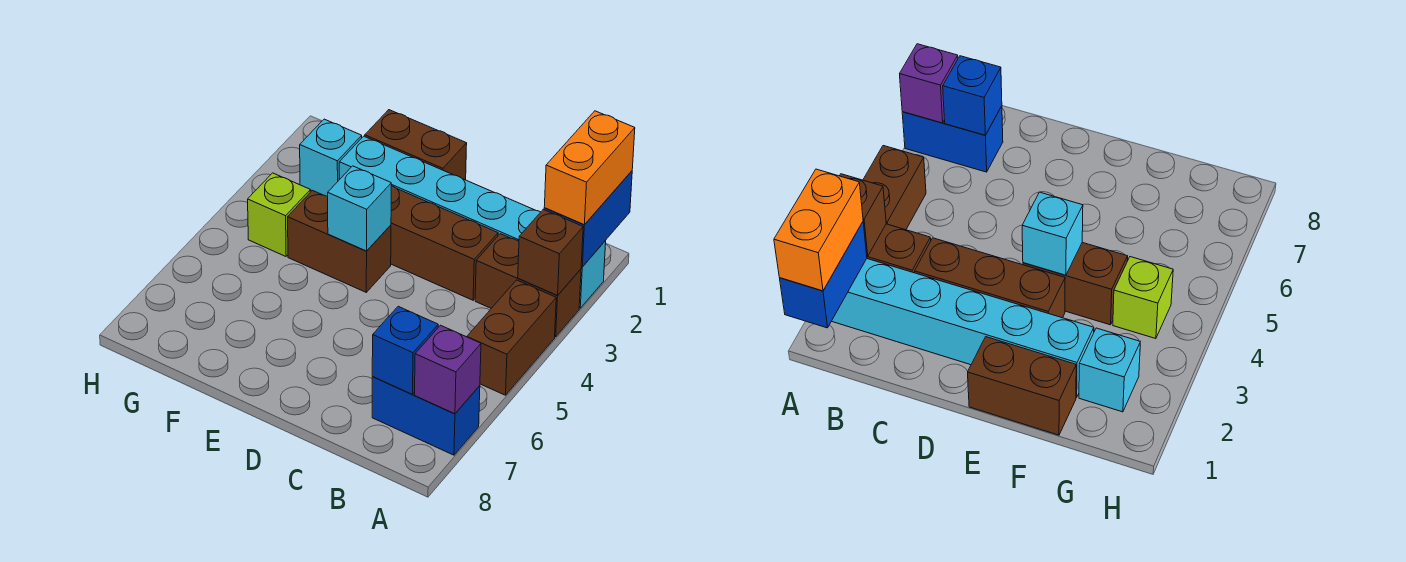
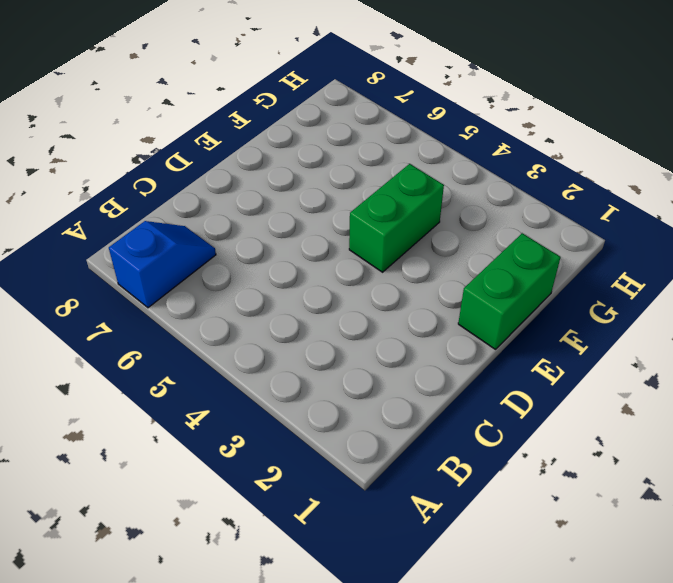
blue slope A7:B7 level 1 top A -> blue brick A7:B7 level 1
green brick E1:F1 level 1 -> brown brick E1:F1 level 1
green brick E4:F4 level 1 -> brown brick E4:F4 level 1
none -> cyan brick A2:F2 level 1
none -> brown brick A3:B3 level 1
none -> brown brick A4:A5 level 1

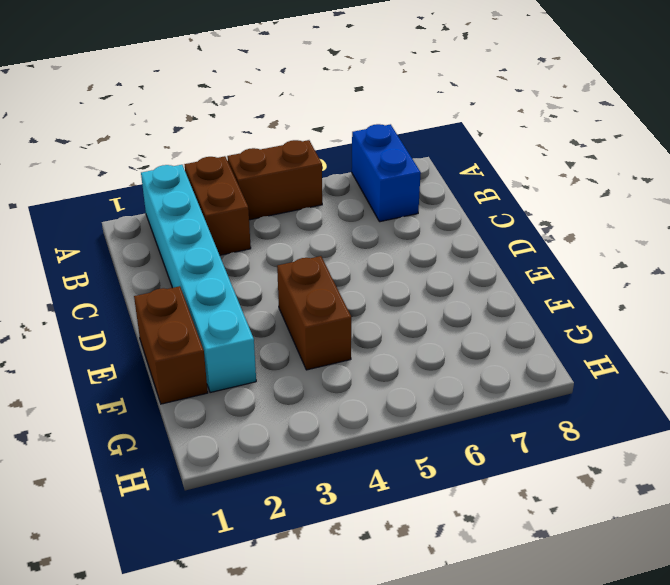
none -> brown brick C3:E3 level 1
none -> cyan brick G2 level 1
none -> lime brick G4 level 1

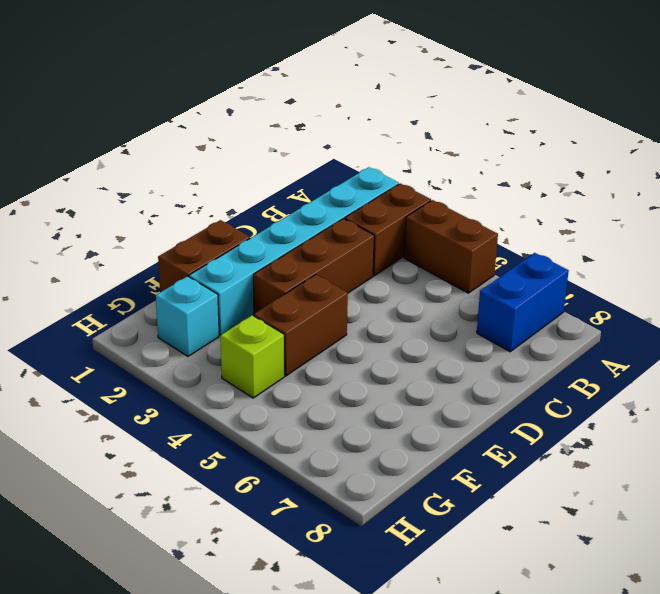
none -> blue brick A1:A2 level 2
none -> brown brick A3 level 2
none -> purple brick A7 level 2

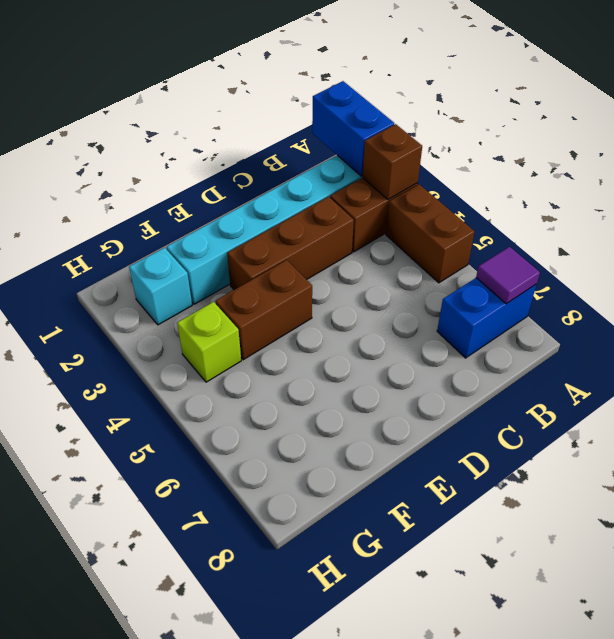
purple tile A7 level 2 -> purple brick A7 level 2
none -> brown brick E1:F1 level 1
none -> blue brick B7 level 2
none -> cyan brick E4 level 2

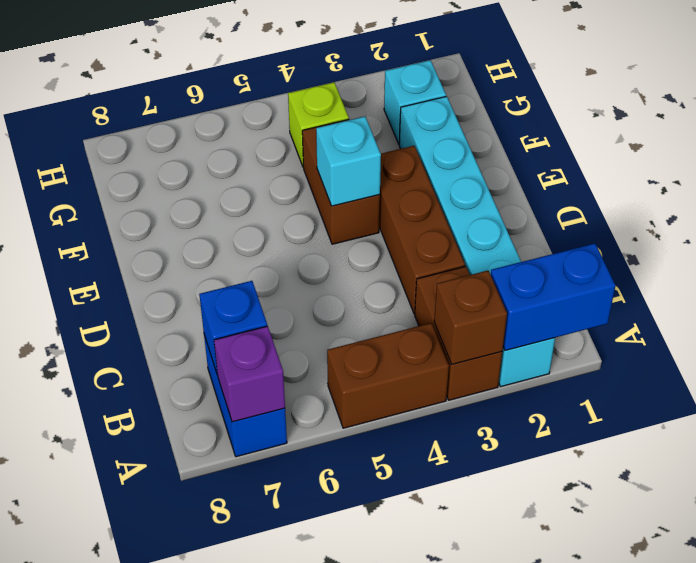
none -> brown brick E1:F1 level 1
none -> orange brick A1:A2 level 3

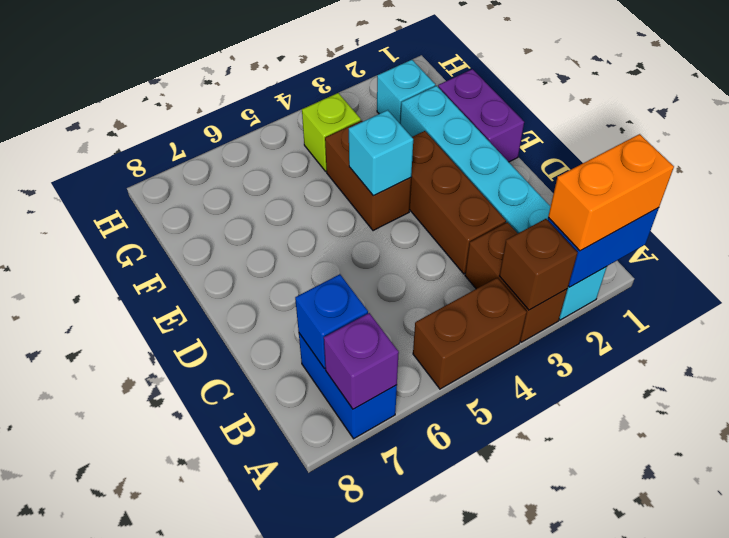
purple brick E1:F1 level 1 -> brown brick E1:F1 level 1

